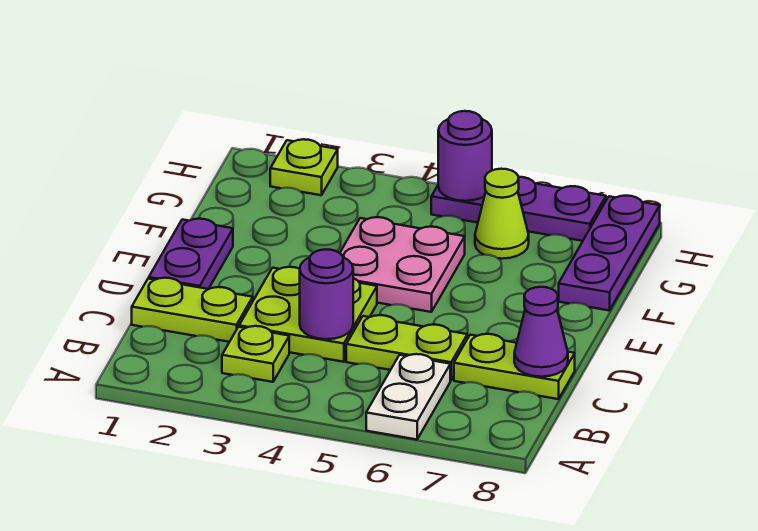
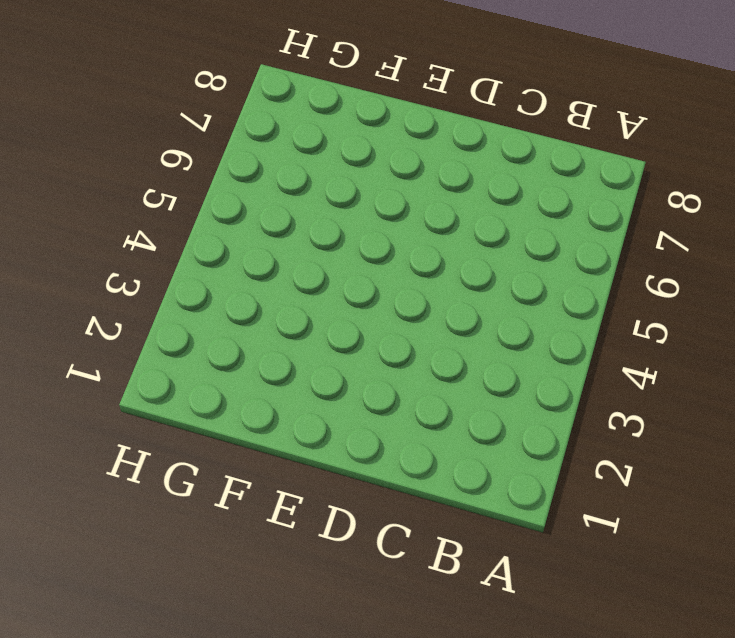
none -> white plate A6:B6 level 1
none -> lime plate B3 level 1
none -> lime plate C1:C2 level 1

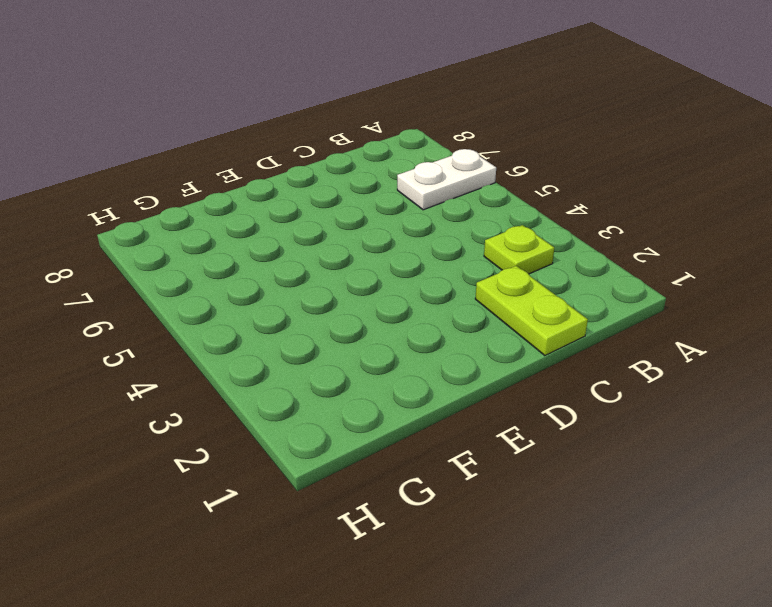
none -> lime plate C3:D4 level 1
none -> lime plate C5:C6 level 1
none -> lime plate C7:C8 level 1

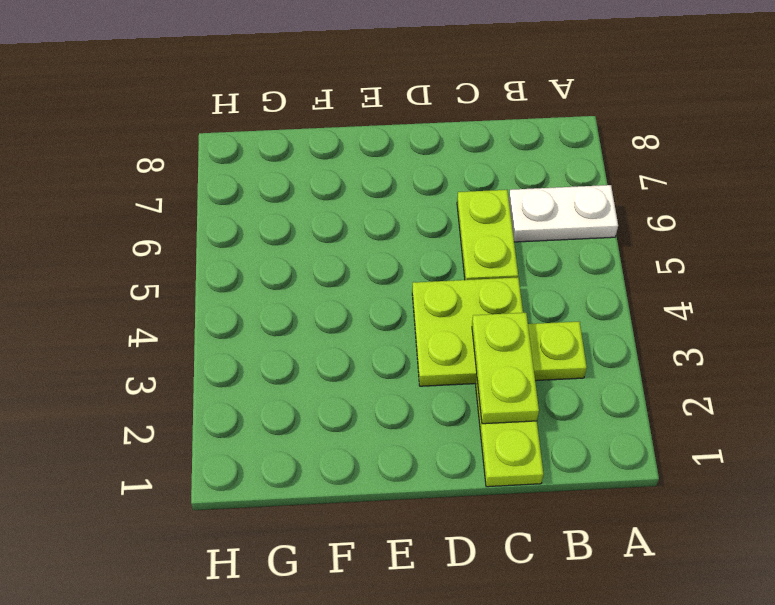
lime plate C2:C3 level 2 -> lime plate C7:C8 level 1
none -> purple plate D1:E1 level 1
none -> pink plate E4:F5 level 1
none -> purple plate F8:H8 level 1

